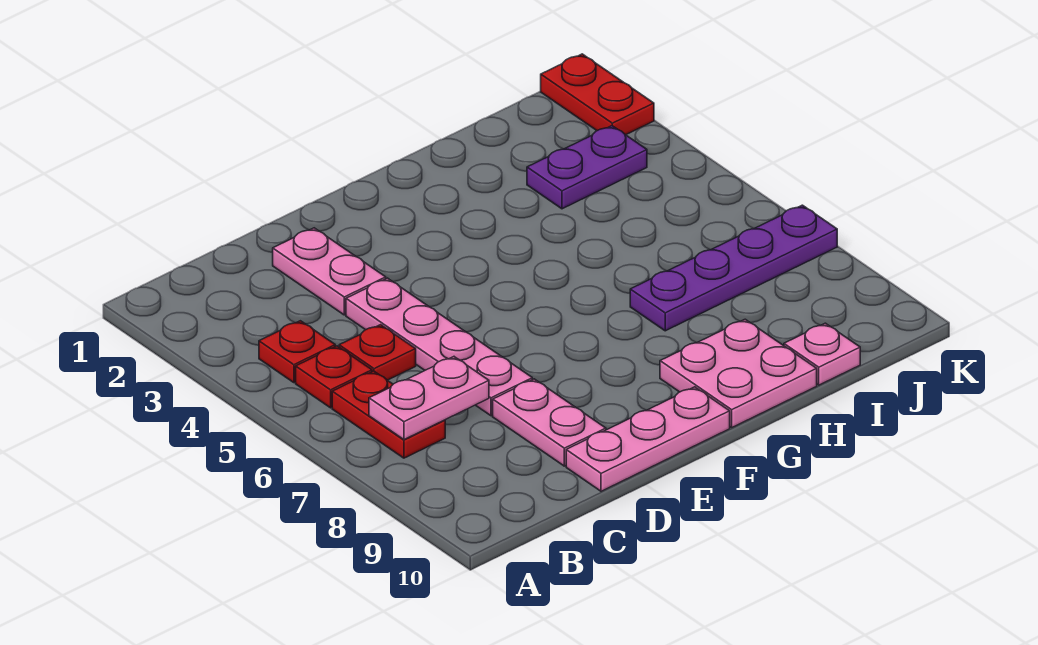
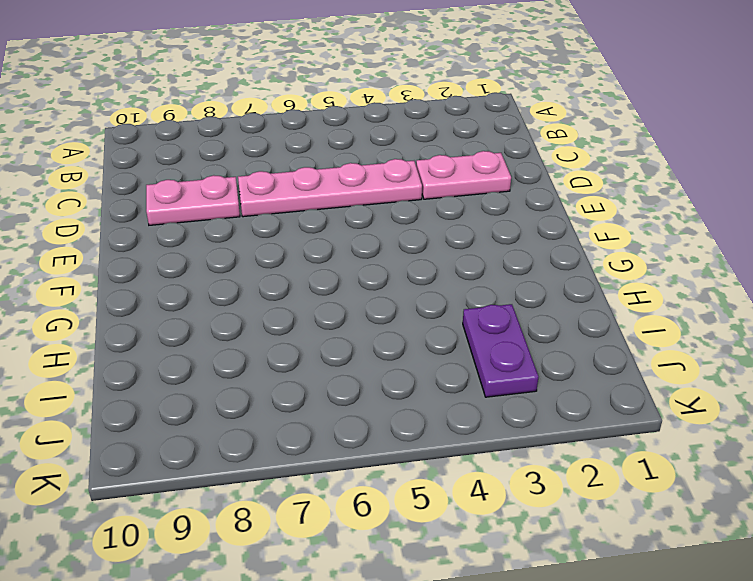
none -> red plate B4 level 1
none -> red plate B5 level 1
none -> red plate B6:B7 level 1

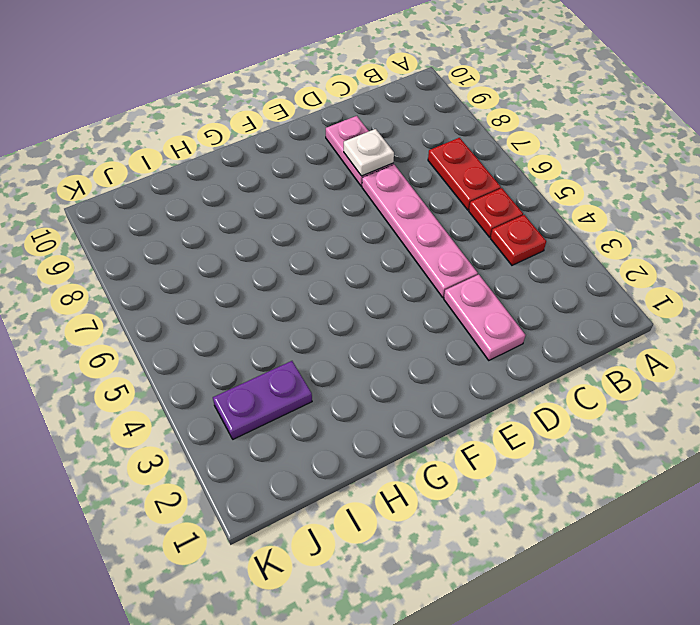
white plate D8 level 2 -> none
none -> red plate C5 level 1
none -> pink plate D10:F10 level 1
none -> pink plate G9:H10 level 1

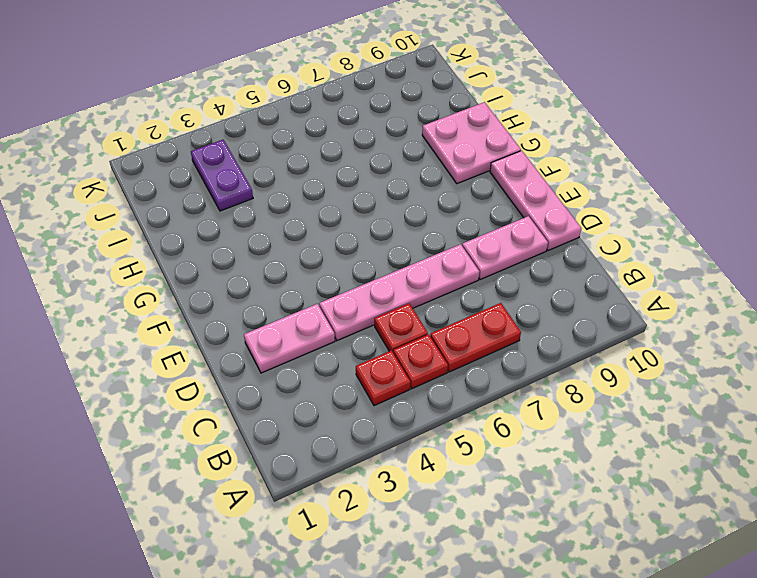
none -> purple plate H7:K7 level 1
none -> pink plate I10 level 1
none -> red plate K1:K2 level 1

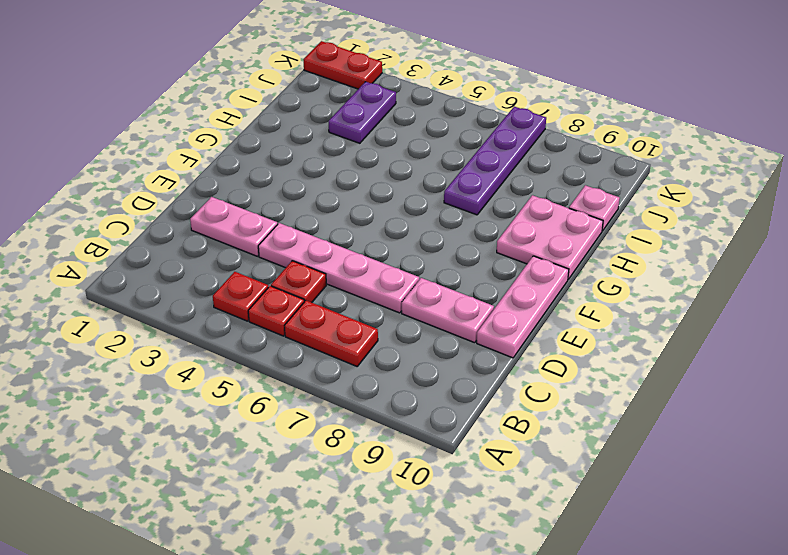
none -> pink plate B7:C7 level 2

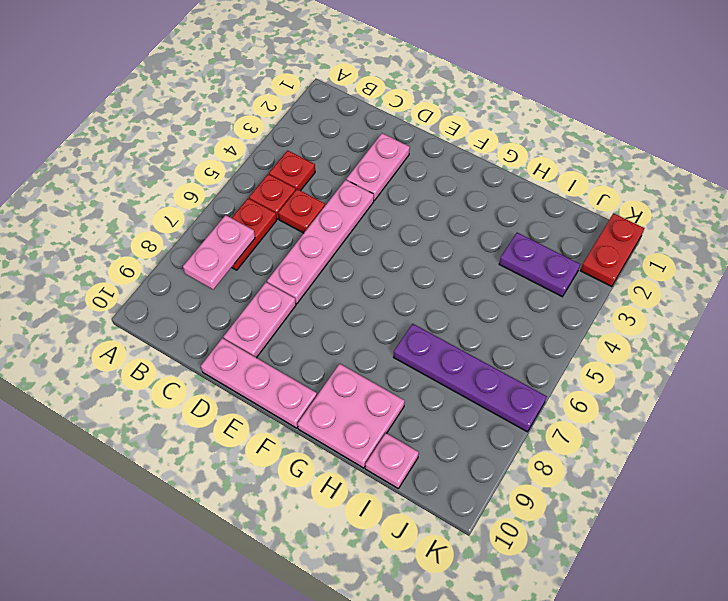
pink plate B7:B8 level 2 -> pink plate B7:C7 level 2

